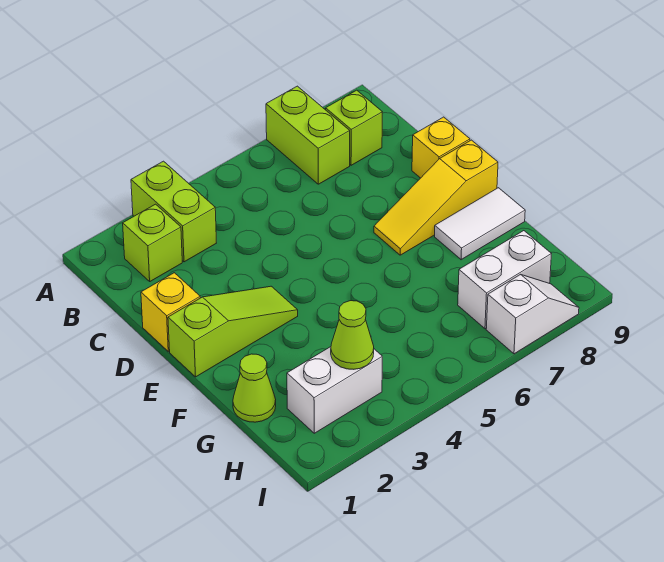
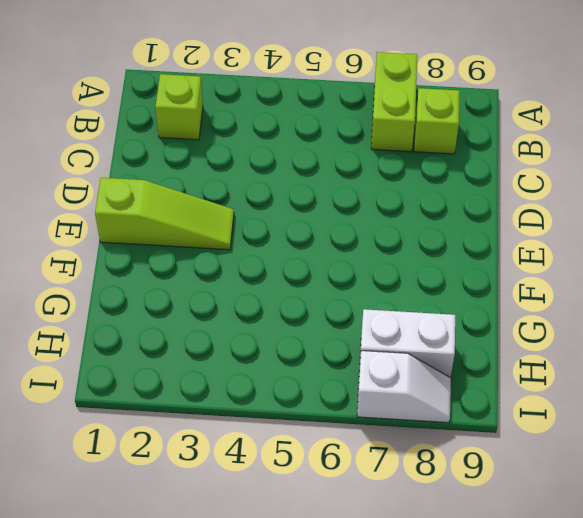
none -> lime brick A3:B3 level 1
none -> yellow brick D1 level 1
none -> yellow brick D9 level 1

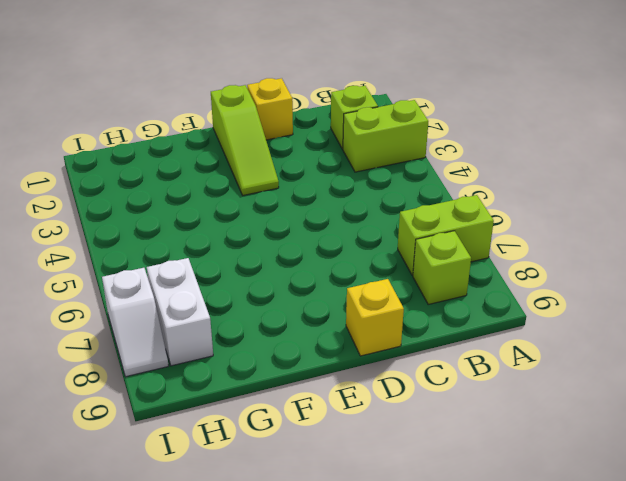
none -> yellow slope E7:E9 level 1 top 9
none -> white tile F8:F9 level 1
none -> lime cone G1 level 1

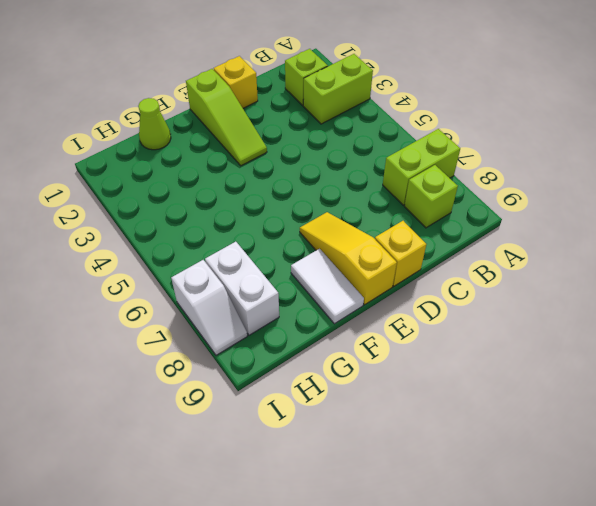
none -> white brick H2:H3 level 1
none -> lime cone H3 level 2

